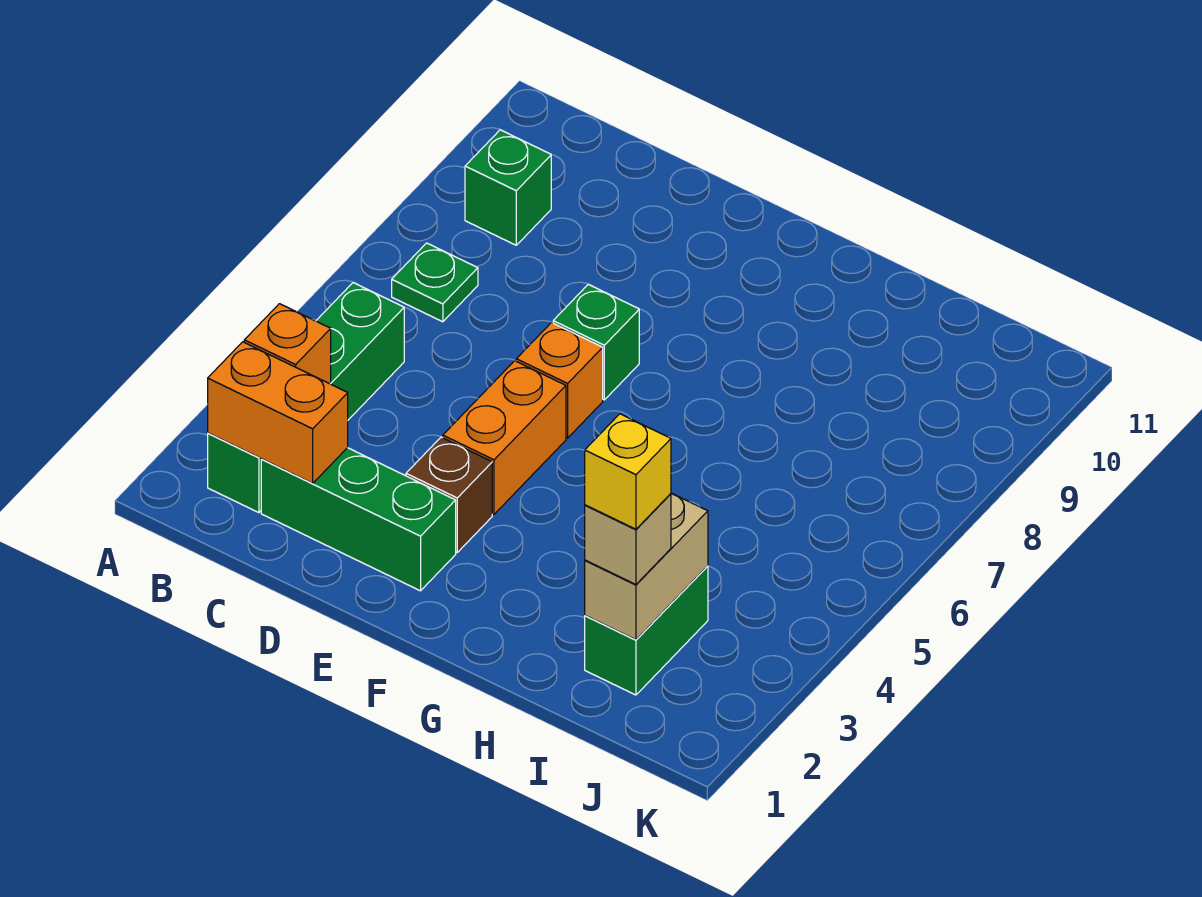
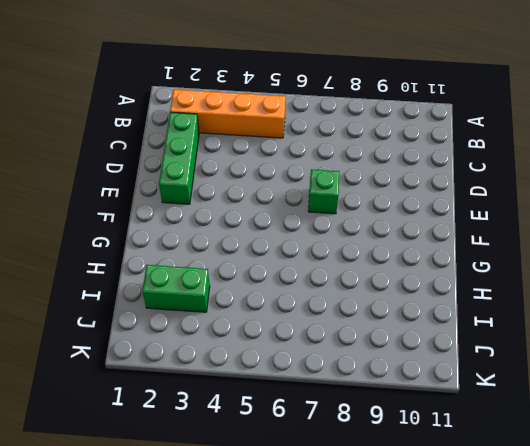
orange brick B2:B5 level 1 -> green brick B2:B5 level 1
none -> green plate B7 level 1
none -> green brick B9 level 1
none -> brown brick E3 level 1

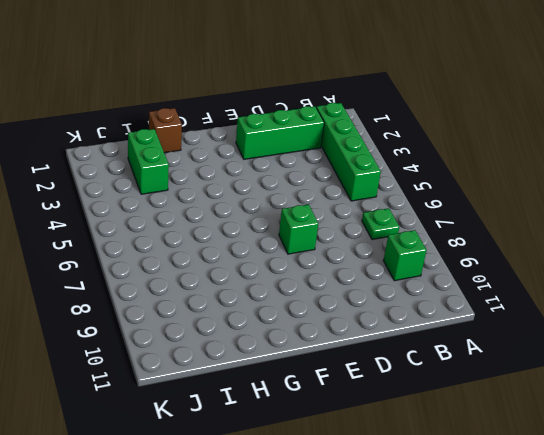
brown brick H1 level 1 -> brown brick E3 level 1
none -> orange brick E4:E5 level 1
none -> orange brick E6 level 1
none -> orange brick B2:C2 level 2

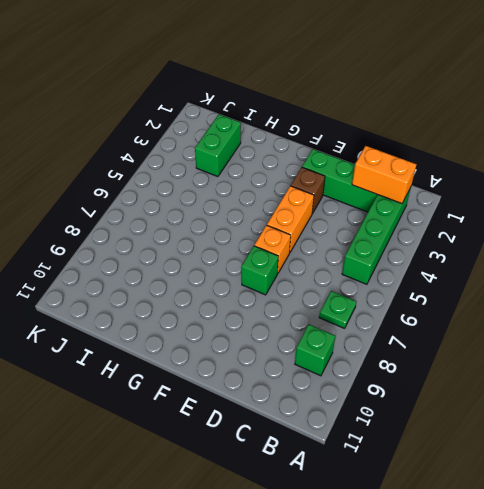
none -> orange brick B3 level 2
none -> tan brick I2:I3 level 2
none -> tan brick I2 level 3

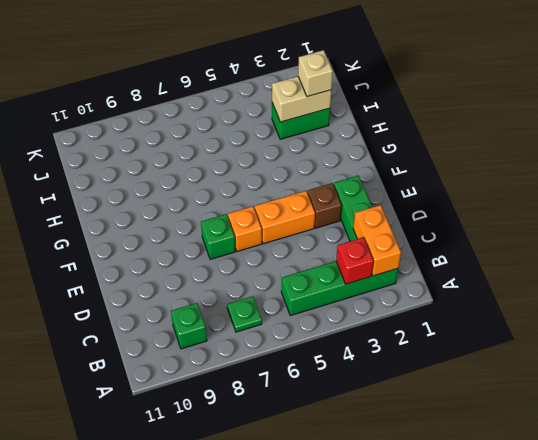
red brick B3 level 2 -> orange brick B3 level 2
none -> yellow brick I2 level 4

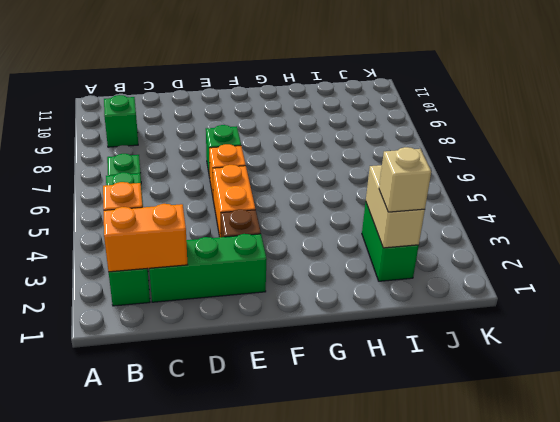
none -> yellow brick I2 level 4

